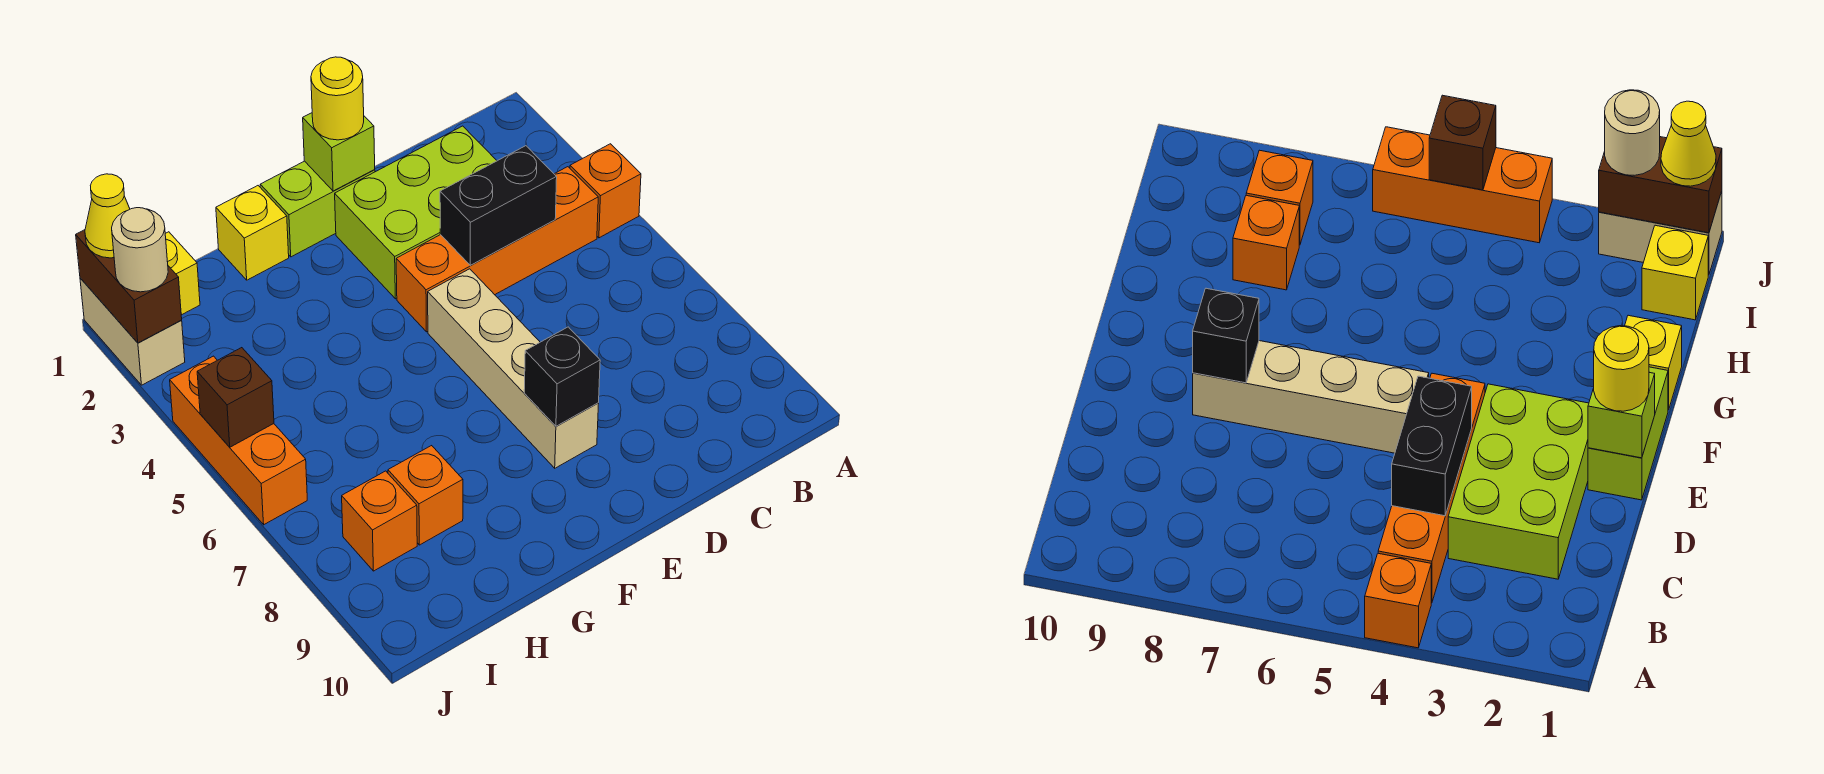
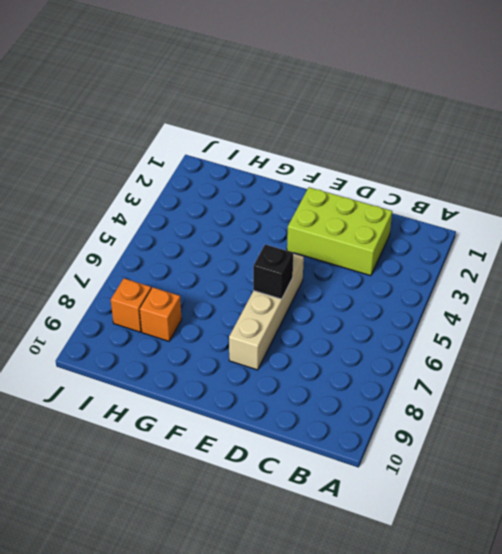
black brick E6 level 2 -> black brick E8 level 2
none -> orange brick A4 level 1
none -> orange brick B4:E4 level 1
none -> lime brick E1:F1 level 1

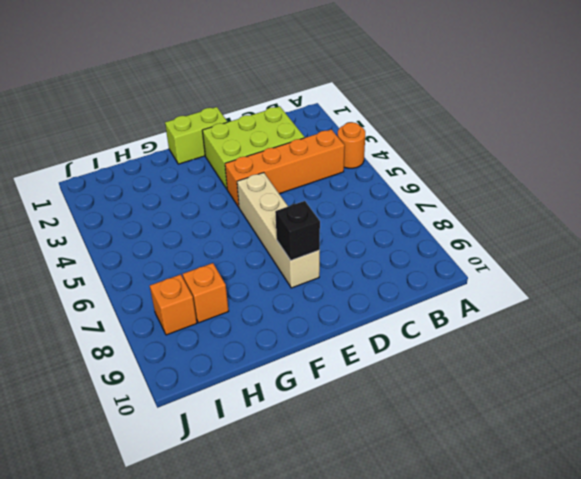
orange round brick A4 level 1 -> orange brick A4 level 1
none -> yellow brick G1 level 1
none -> yellow brick I1 level 1
none -> tan brick J1:J2 level 1

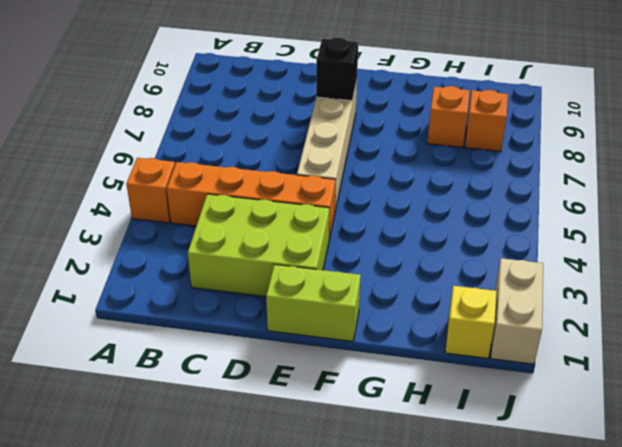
none -> yellow brick G1 level 1
none -> orange brick J4:J6 level 1
none -> black brick C4:D4 level 2

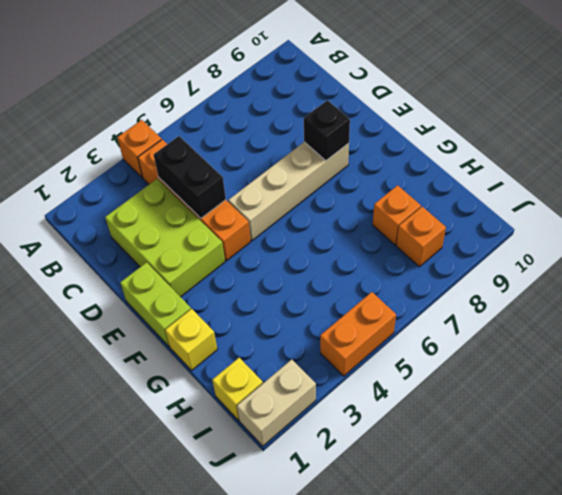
orange brick J4:J5 level 1 -> orange brick J4:J6 level 1
none -> lime brick E1 level 2
none -> brown brick J1:J2 level 2
none -> brown brick J5 level 2

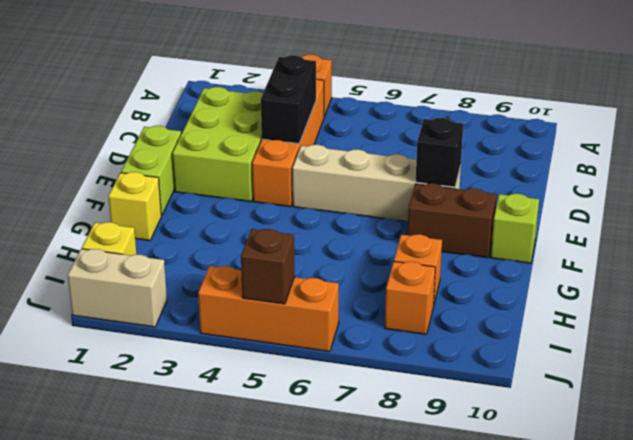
brown brick F8:F9 level 1 -> brown brick J1:J2 level 2
lime brick F10 level 1 -> lime brick E1 level 2
none -> yellow round brick E1 level 3
none -> yellow cone J1 level 3
none -> tan round brick J2 level 3

